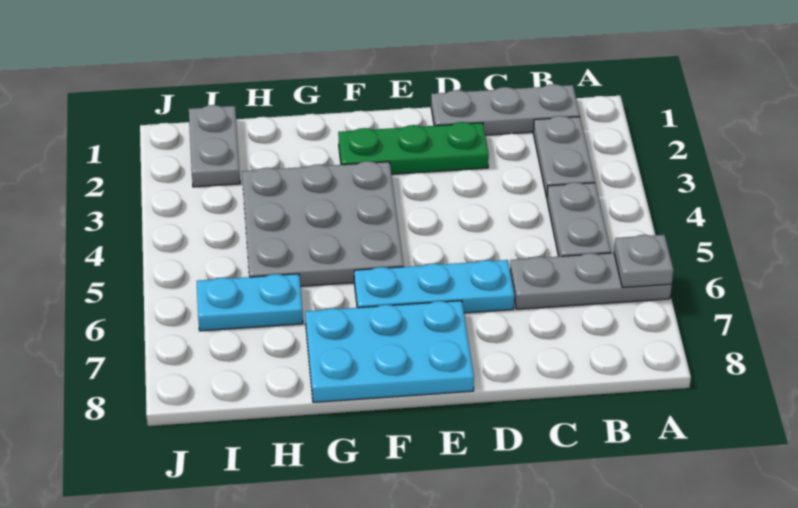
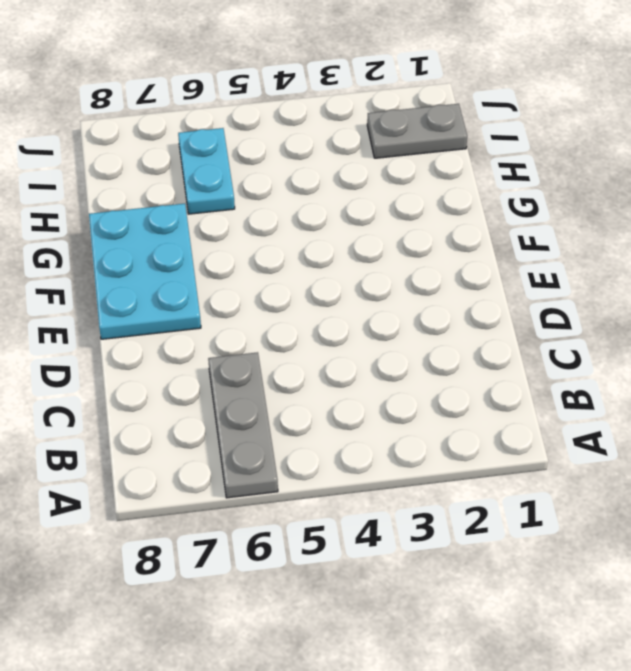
none -> grey plate B1:D1 level 1
none -> grey plate B2:B3 level 1

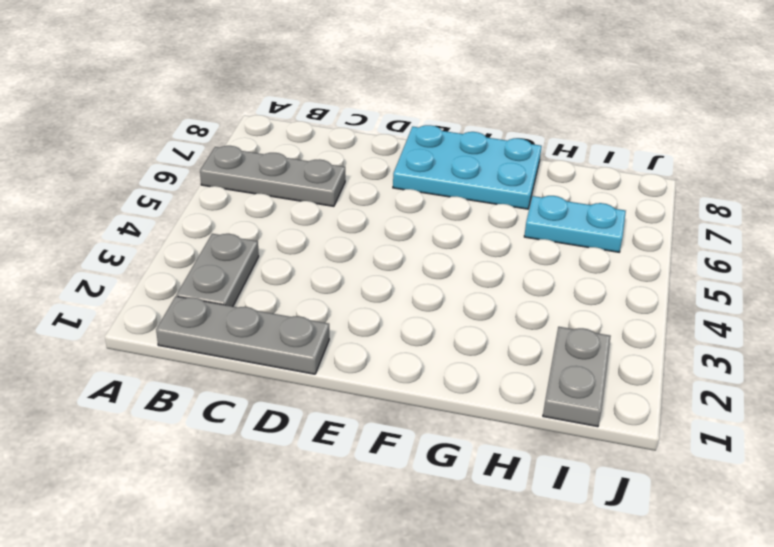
none -> grey plate B4:B5 level 1
none -> green plate D2:F2 level 1

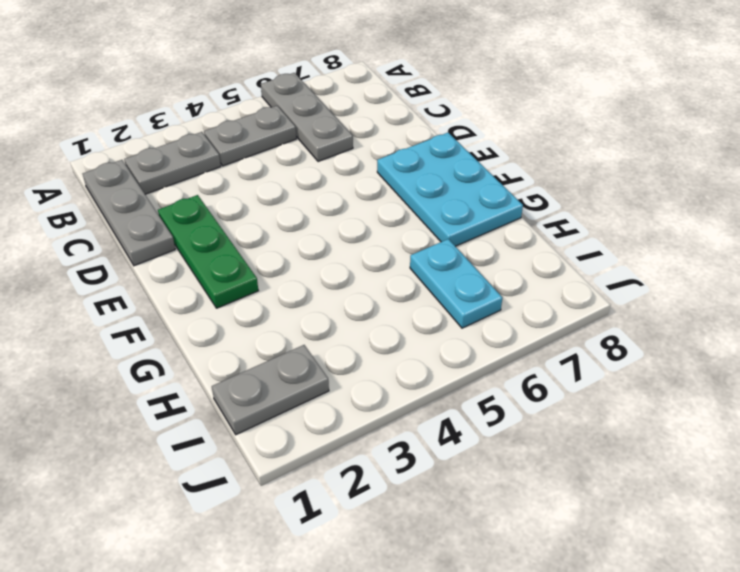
none -> cyan plate D6:F6 level 1
none -> grey plate F3:H5 level 1

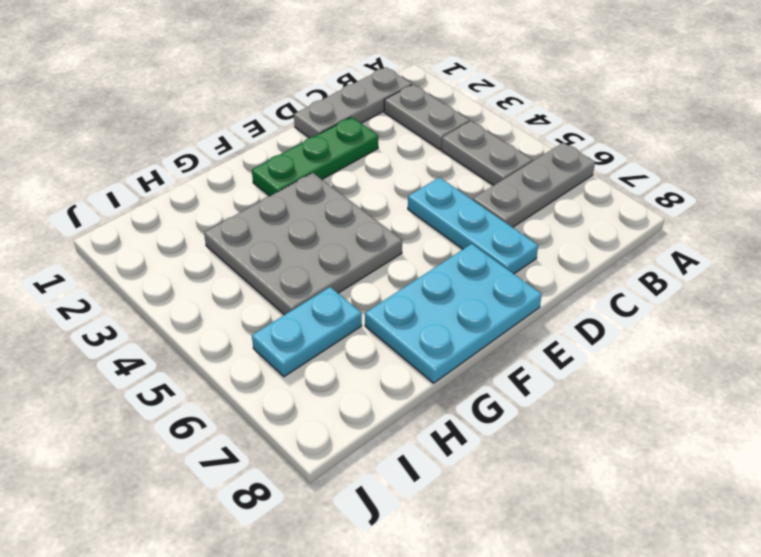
cyan plate D5:D7 level 1 -> cyan plate D6:F6 level 1
none -> grey plate I1:I2 level 1
none -> grey plate A6 level 2

